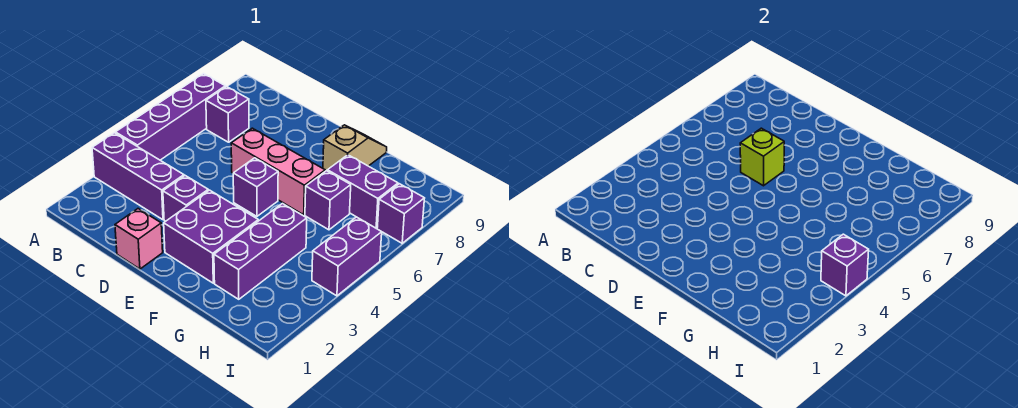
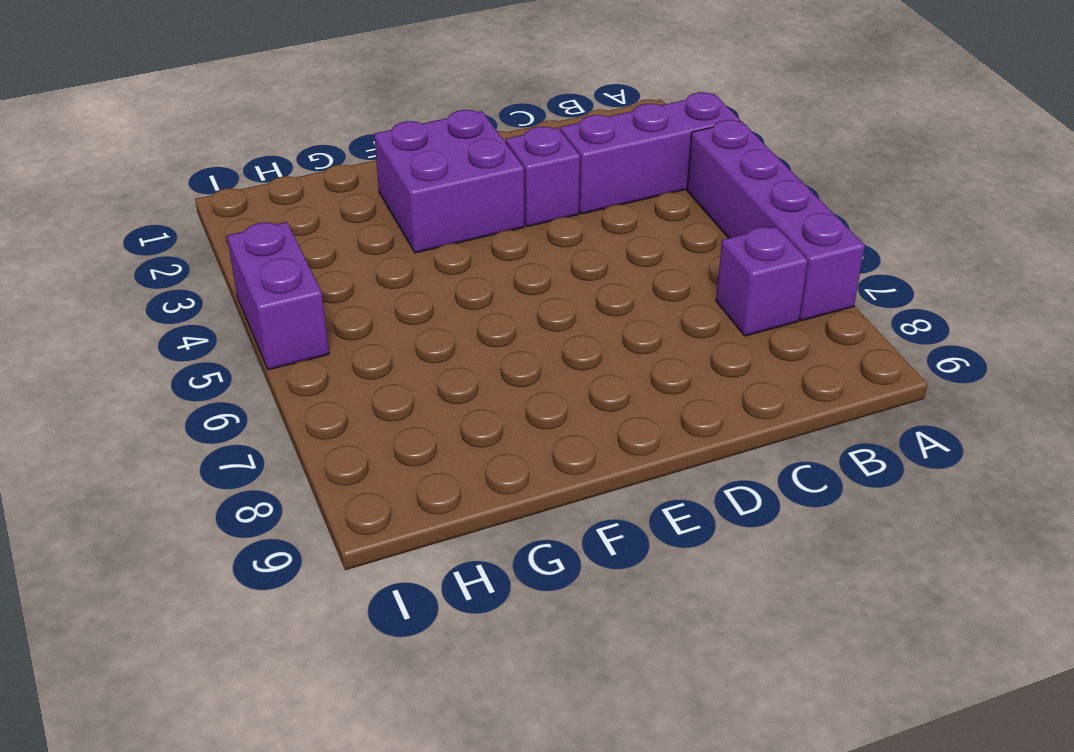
none -> pink brick D1 level 1
none -> pink brick D6:F6 level 1
none -> purple brick E5 level 1

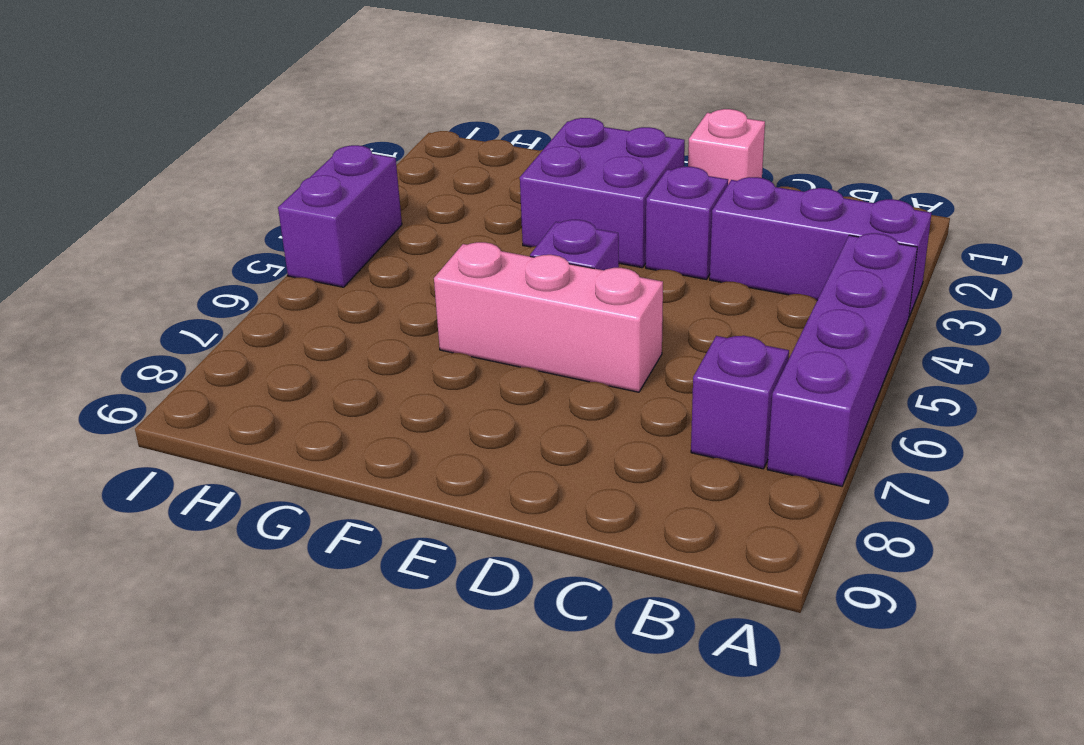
none -> tan slope F8:F9 level 1 top 8
none -> purple brick G2:G4 level 1
none -> purple brick G6 level 1

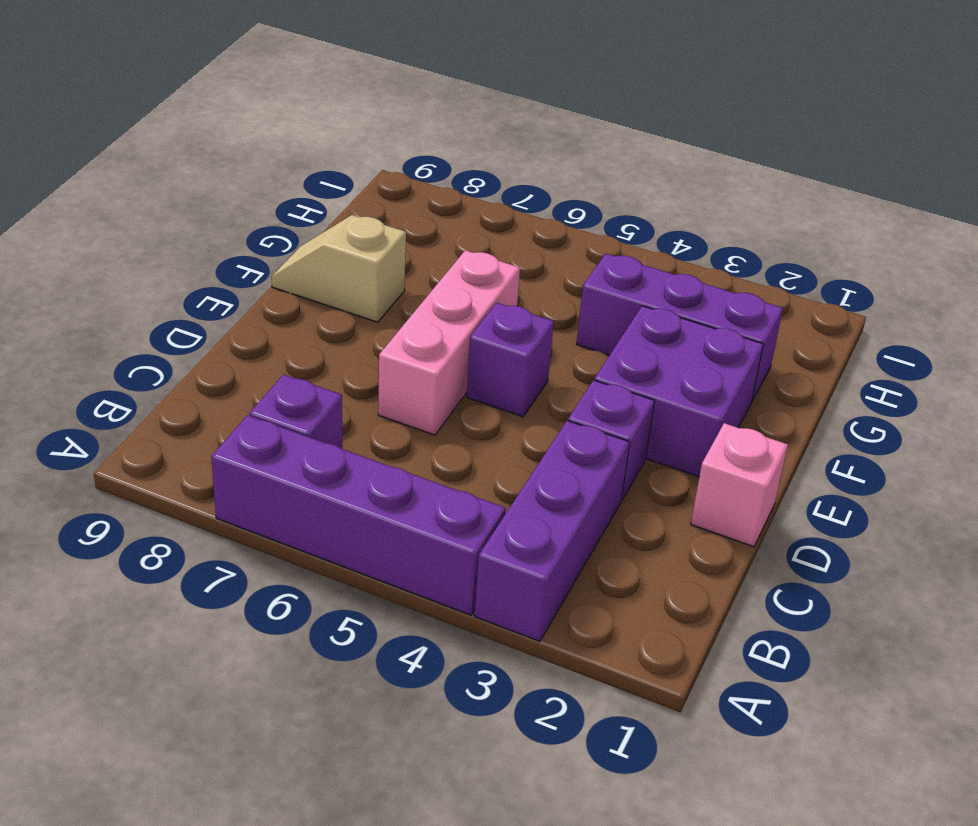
none -> purple brick G6 level 1
none -> purple brick G7:H7 level 1
none -> purple brick I4:I5 level 1

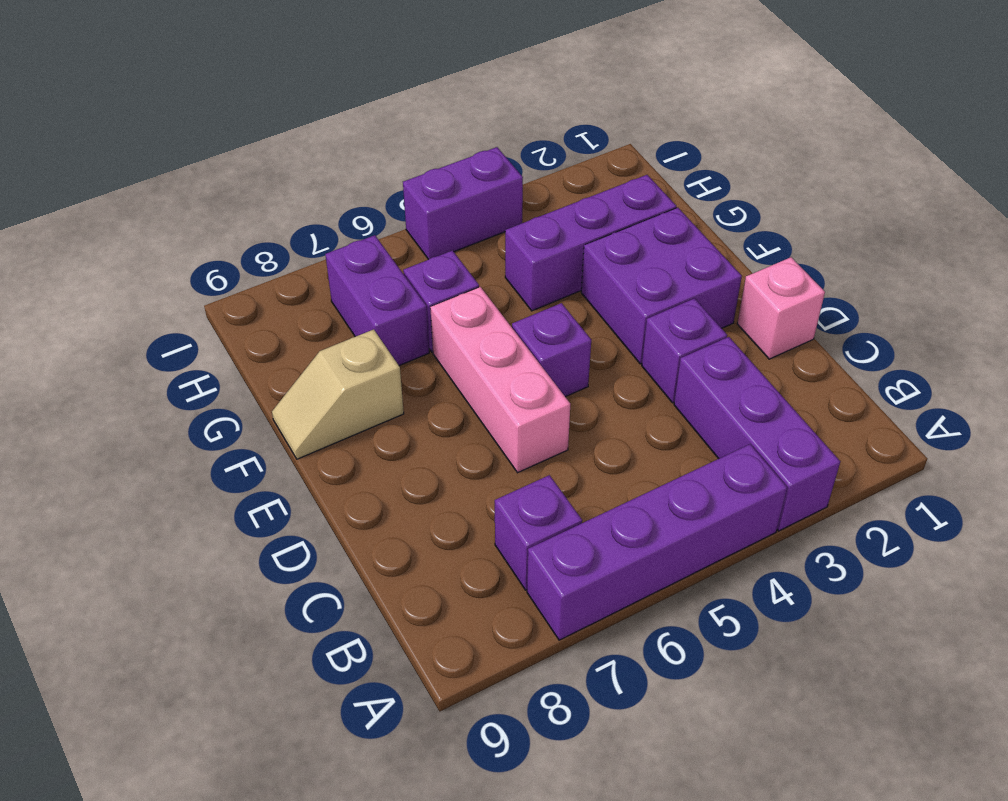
none -> purple brick I7 level 1
none -> lime brick D6 level 2
none -> purple brick I4 level 2

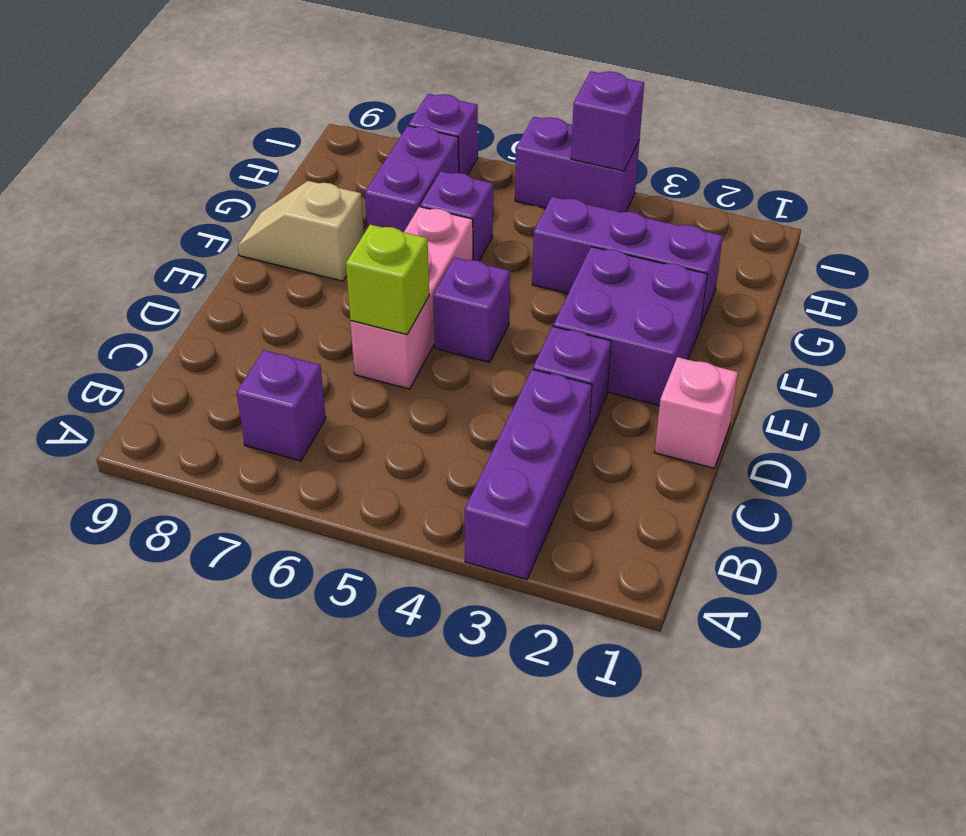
none -> purple brick A4:A7 level 1

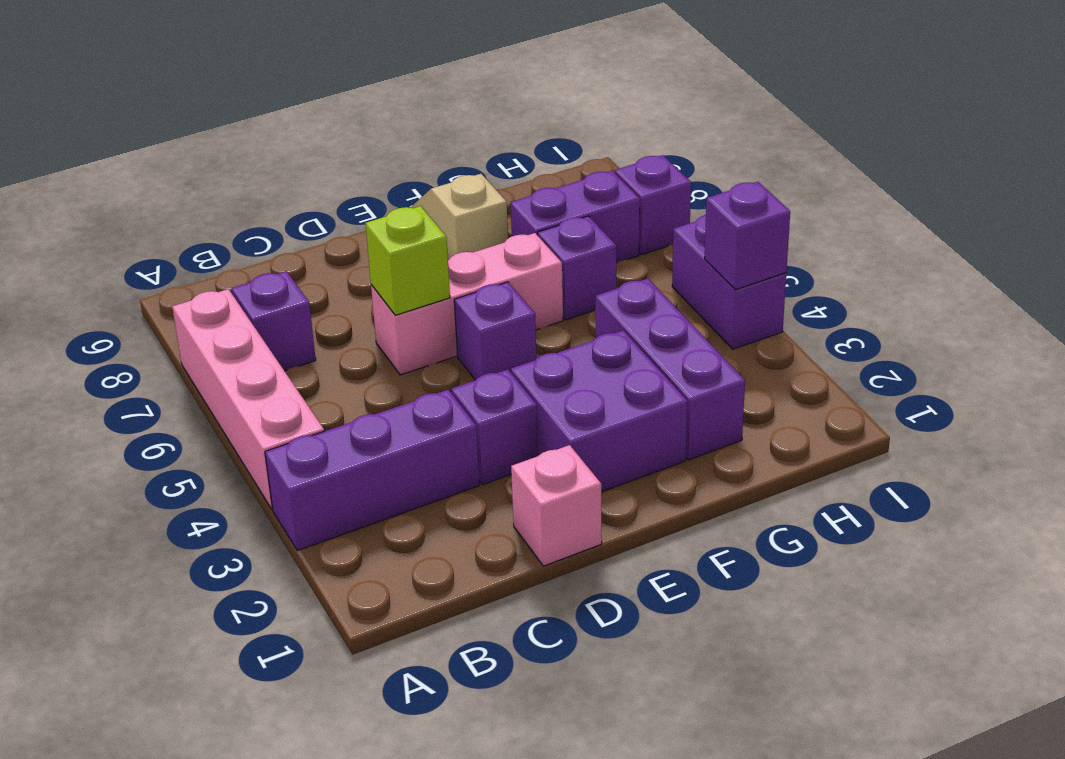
pink brick A4:A7 level 1 -> purple brick A4:A7 level 1

